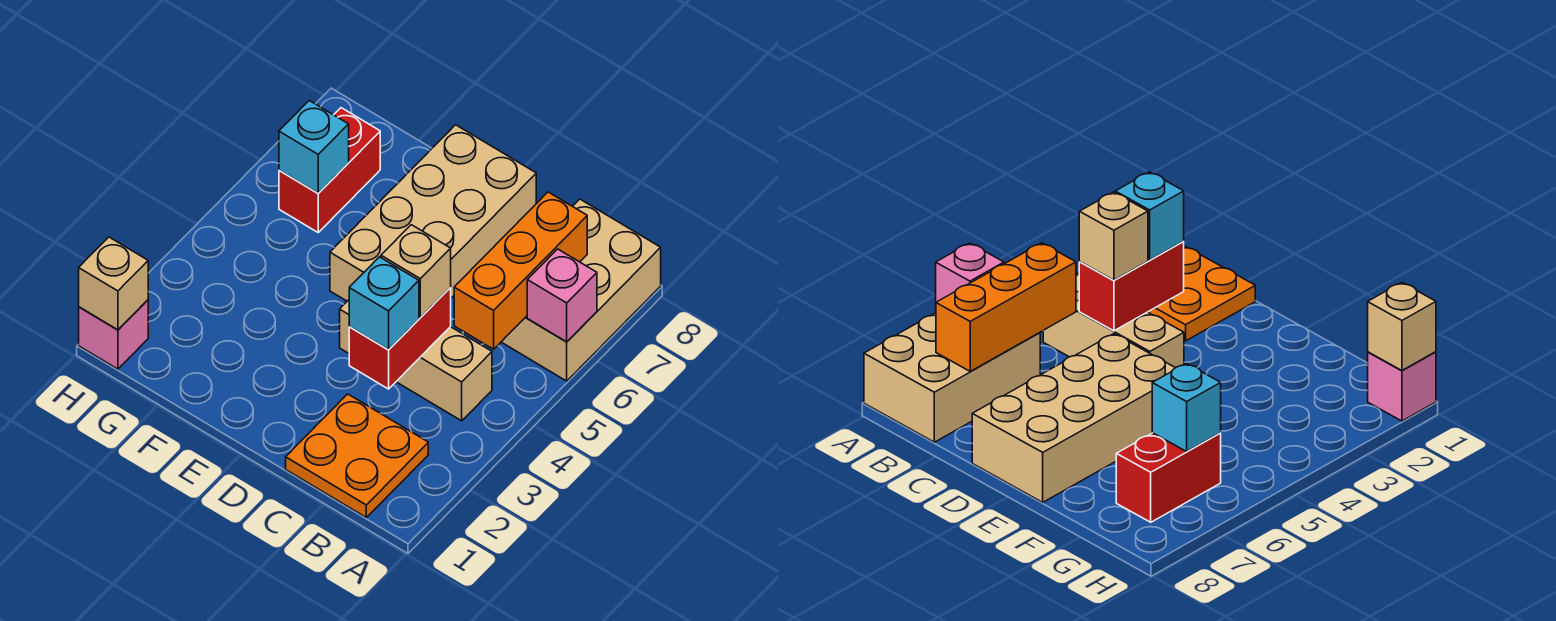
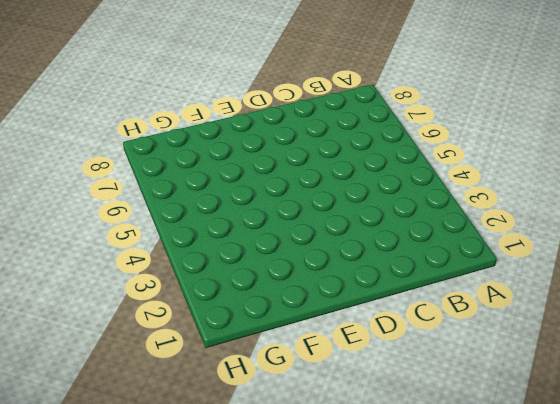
none -> tan brick A6:B8 level 1
none -> orange plate B1:C2 level 1
none -> tan brick B4:D4 level 1

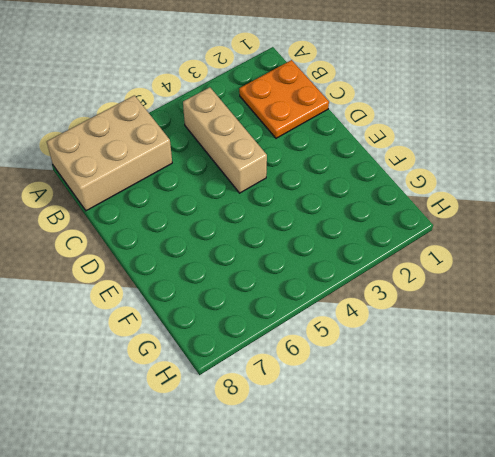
none -> tan brick D5:E8 level 1
none -> red brick G6:G7 level 1
none -> pink brick H1 level 1

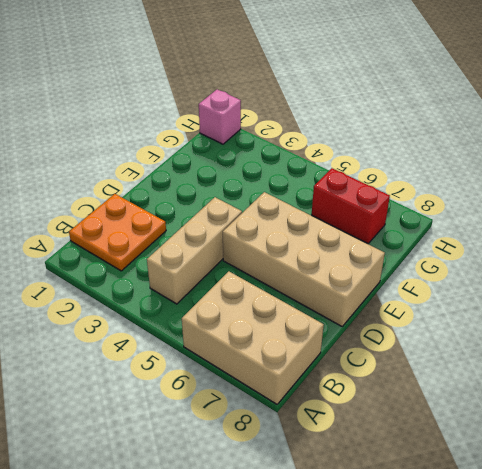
none -> pink brick A6 level 2
none -> orange brick B5:B7 level 2
none -> red brick C3:C4 level 2

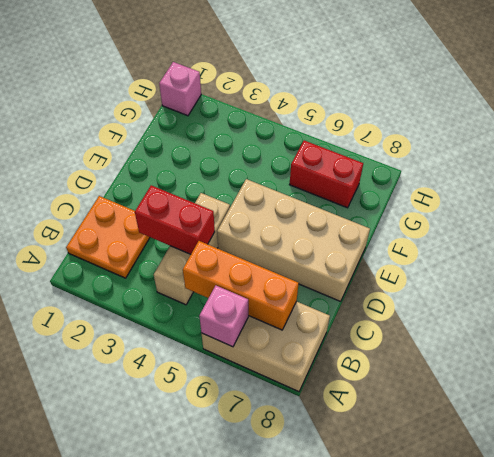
none -> cyan brick G6 level 2
none -> tan brick H1 level 2
none -> cyan brick C3 level 3

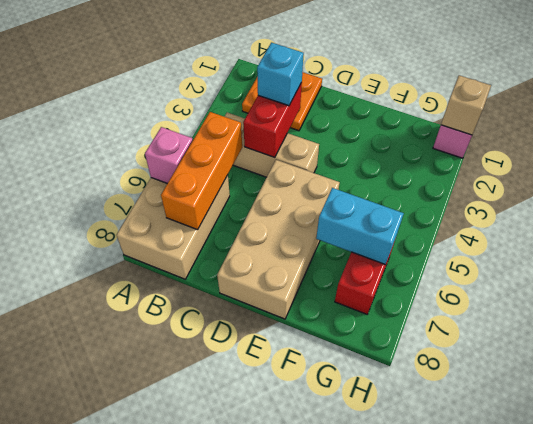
cyan brick F6:G6 level 2 -> cyan brick G6 level 2
none -> tan brick C4 level 3

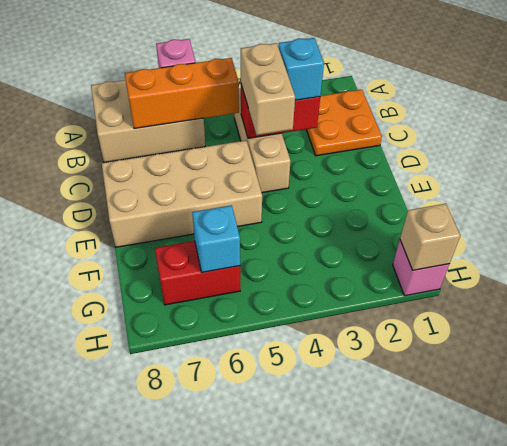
tan brick C4:D4 level 3 -> tan brick C4 level 3

